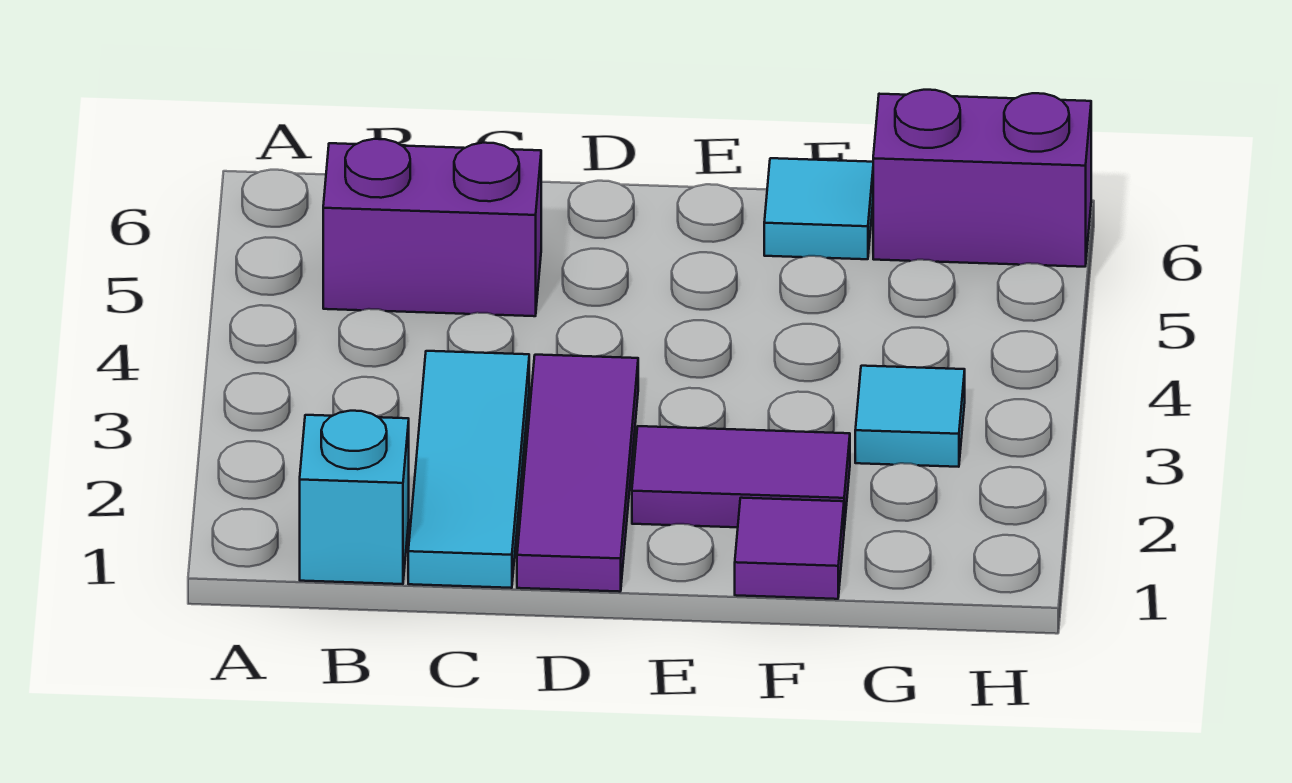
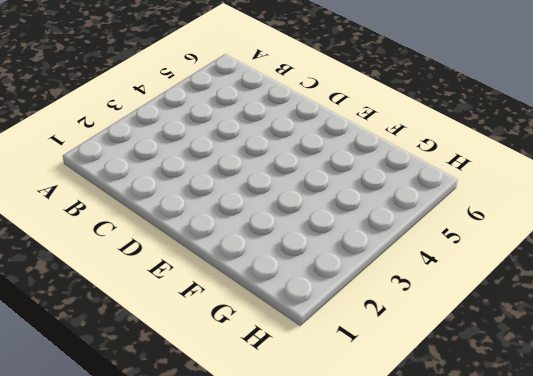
none -> cyan brick B1 level 1
none -> purple brick B5:C5 level 1

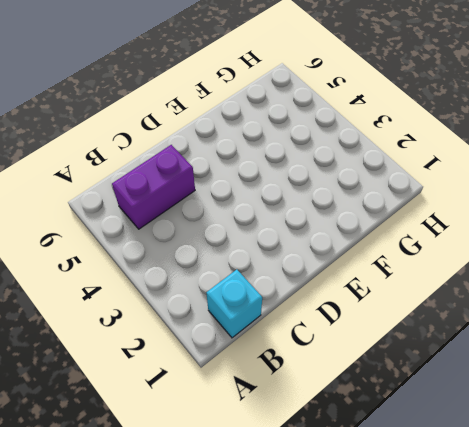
none -> cyan tile C1:C3 level 1
none -> purple tile D1:D3 level 1

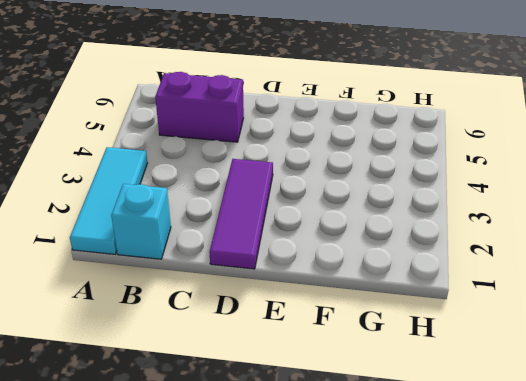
cyan tile A1:A3 level 1 -> cyan tile C1:C3 level 1
none -> purple tile E2:F2 level 1
none -> purple tile F1 level 1

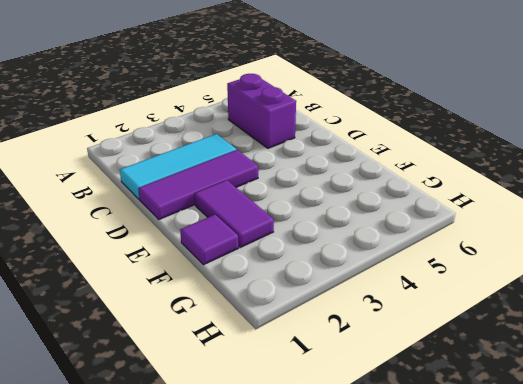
none -> cyan brick B1 level 1
none -> cyan tile F6 level 1

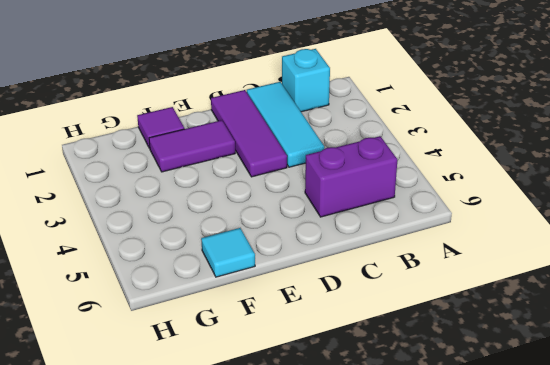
none -> cyan tile G3 level 1
none -> purple brick G6:H6 level 1

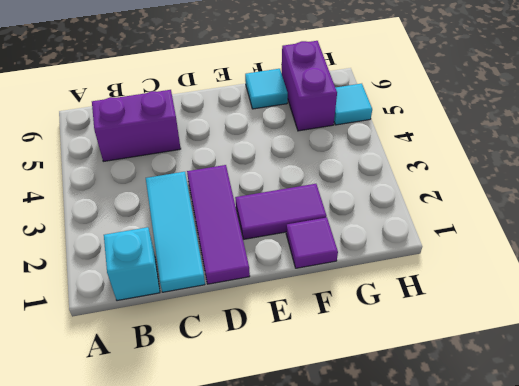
purple brick G5:G6 level 1 -> purple brick G6:H6 level 1
cyan tile H5 level 1 -> cyan tile G3 level 1

